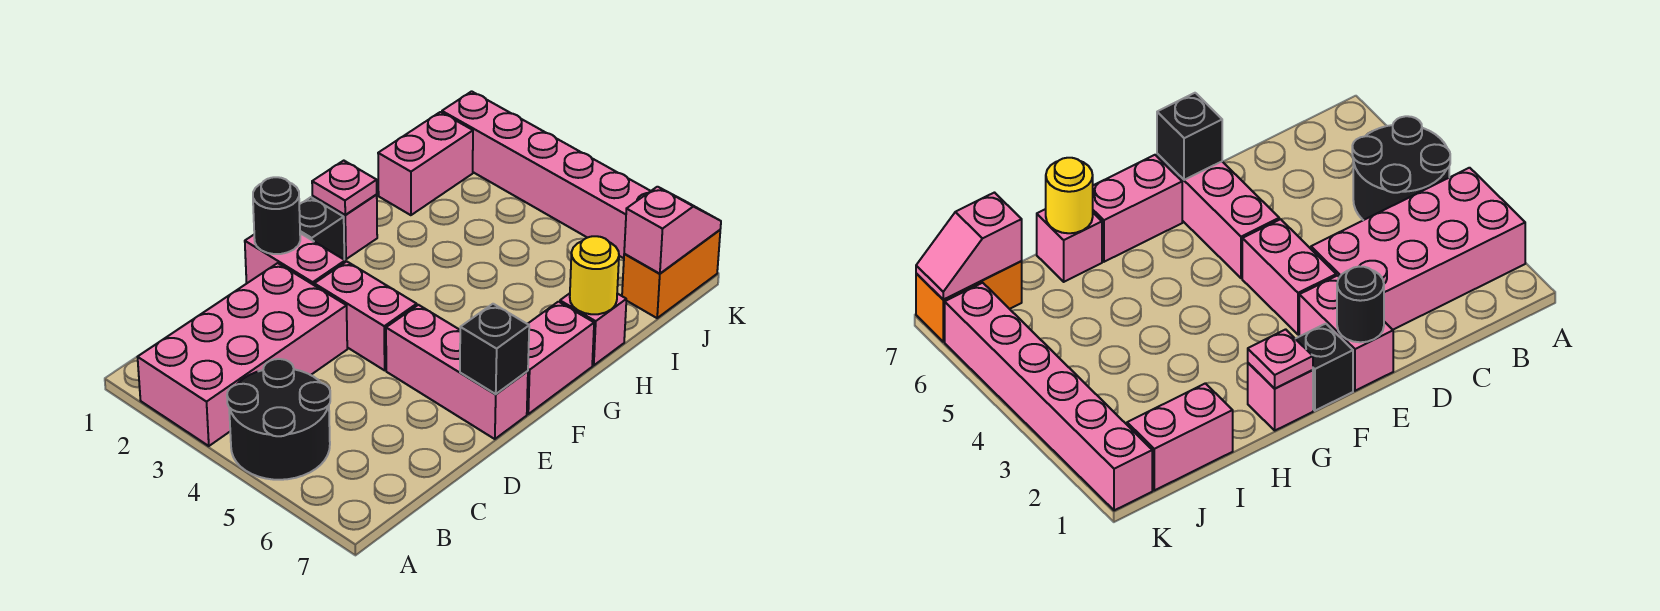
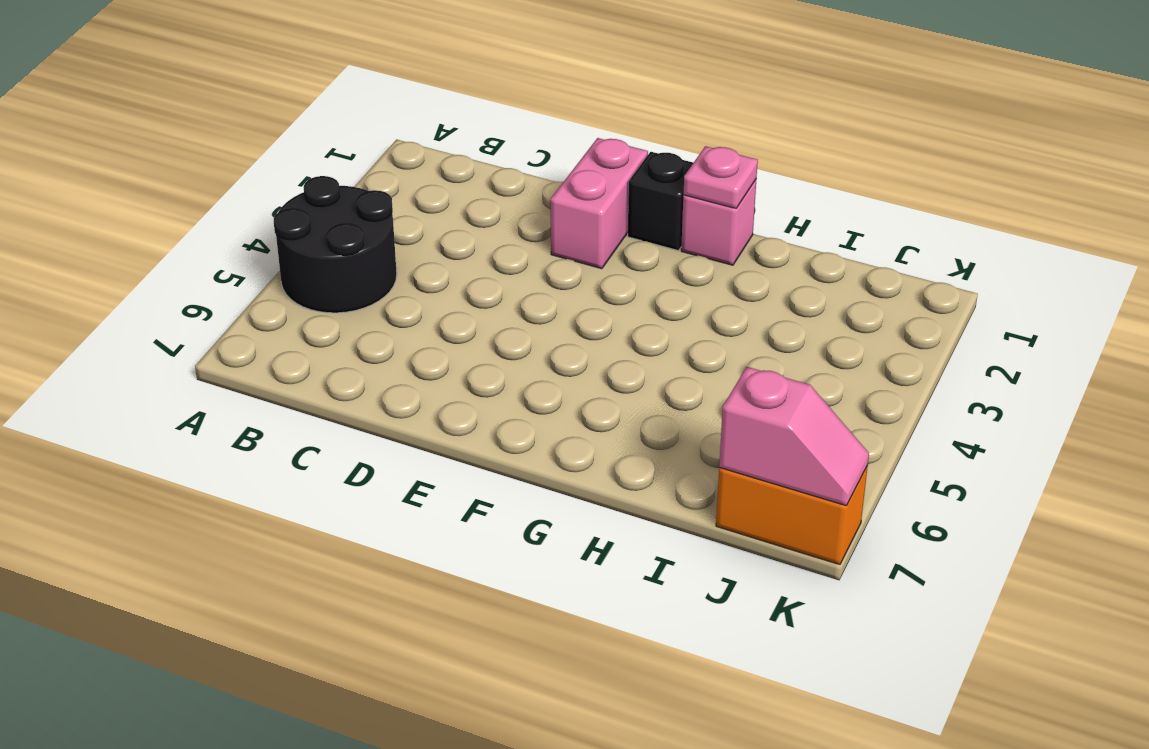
none -> pink brick A2:D3 level 1
none -> pink brick E3:E4 level 1
none -> pink brick E5:E7 level 1

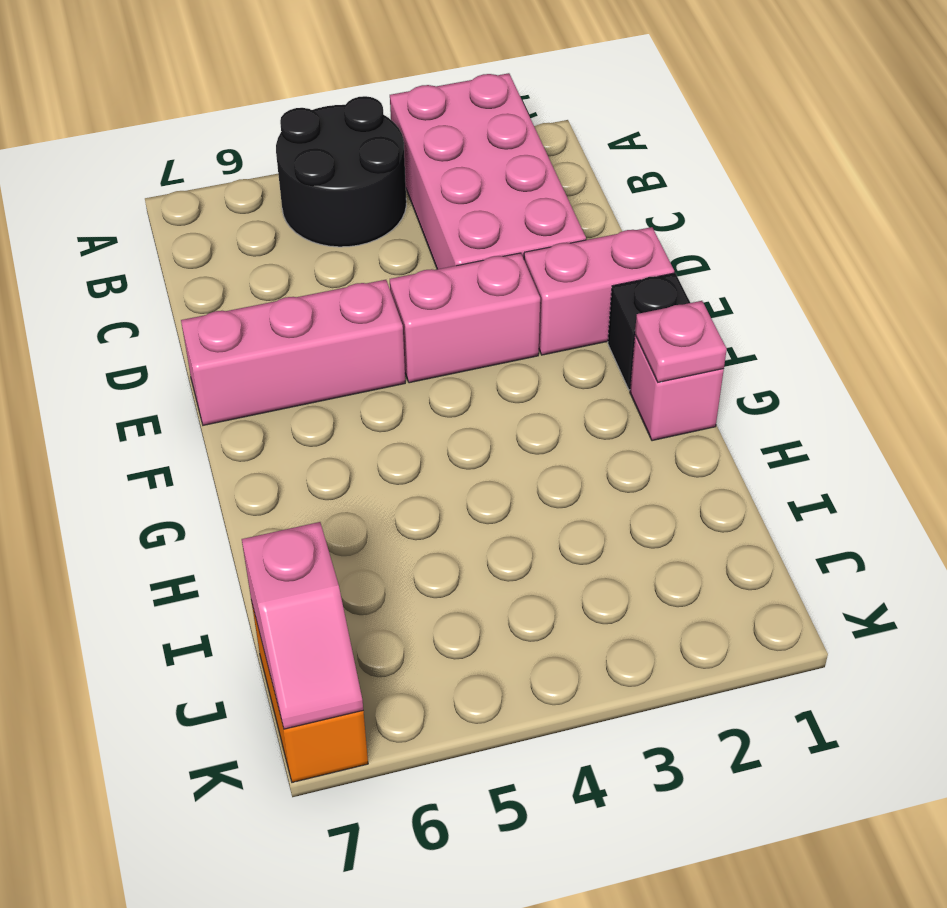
none -> pink brick F7:G7 level 1
none -> pink brick H7 level 1
none -> pink brick I1:J1 level 1

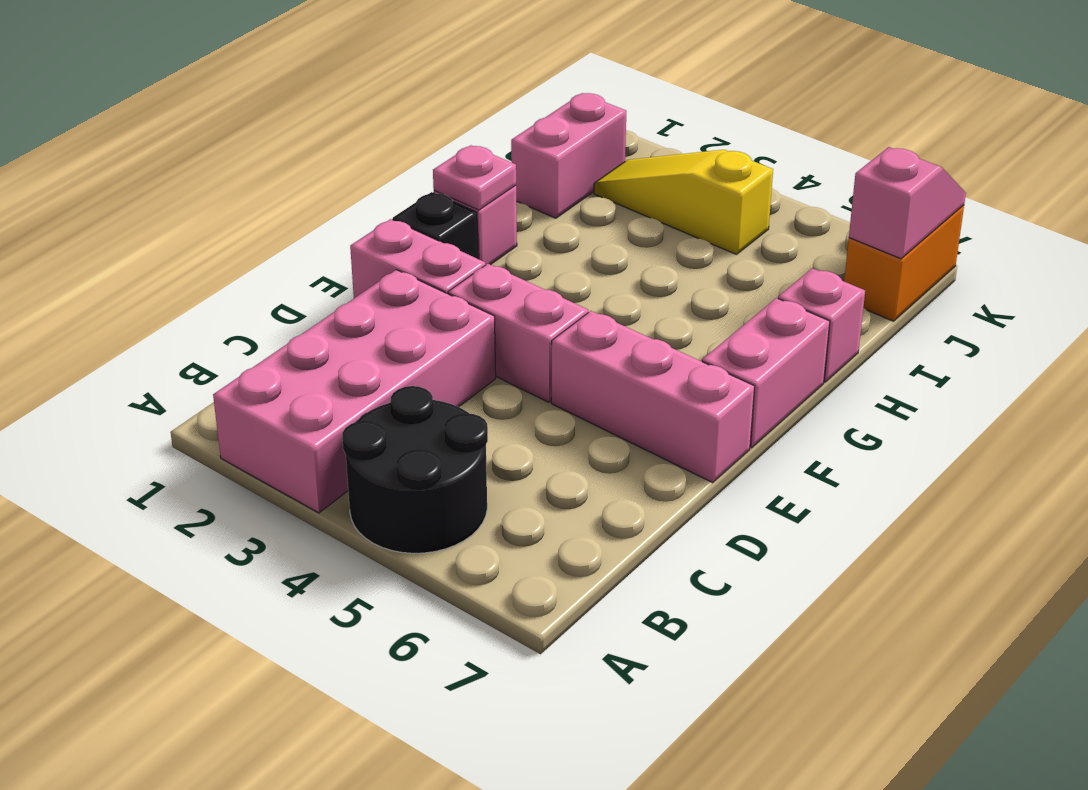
yellow slope J2:J4 level 1 top 4 -> none
none -> pink brick K1:K6 level 1
none -> black round brick E1 level 2
none -> black brick E7 level 2

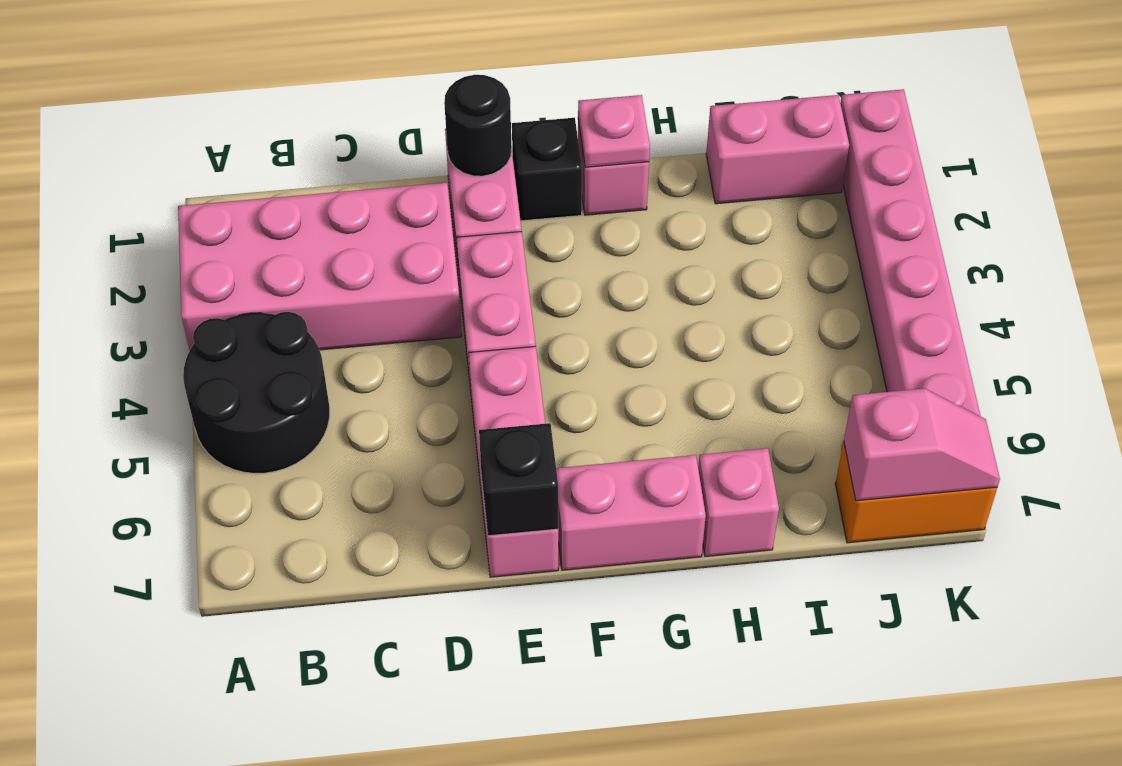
none -> yellow round brick H7 level 2

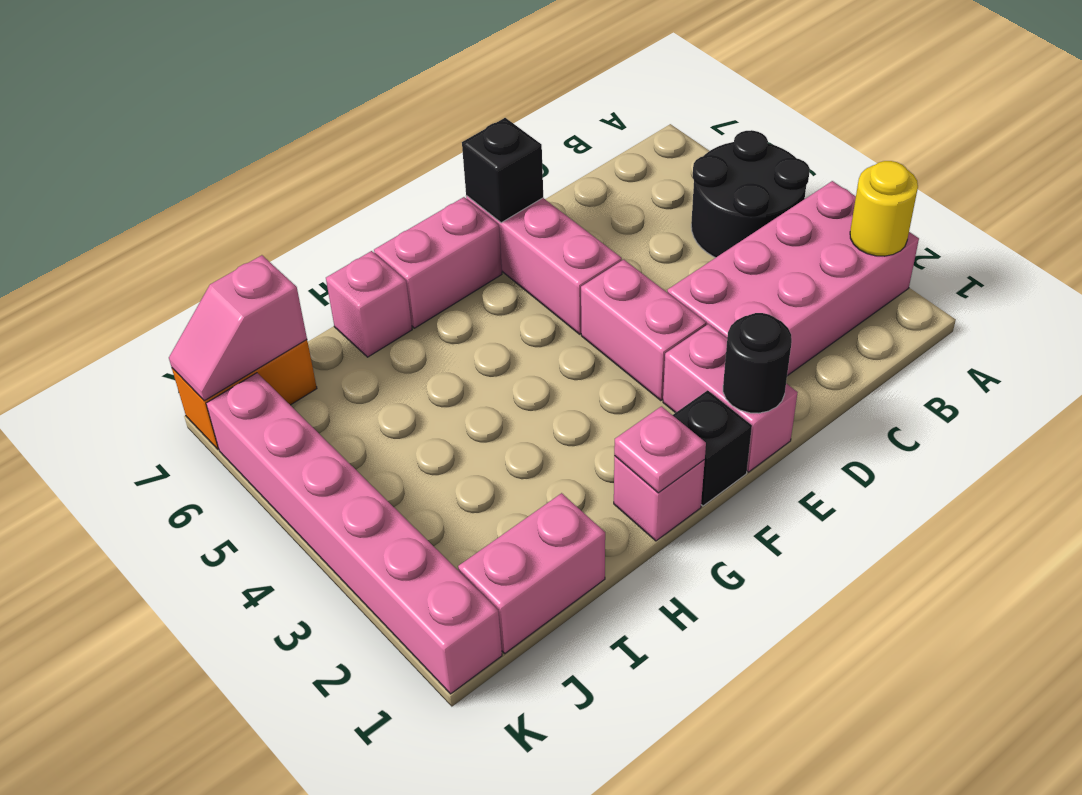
yellow round brick A2 level 2 -> yellow round brick H7 level 2

